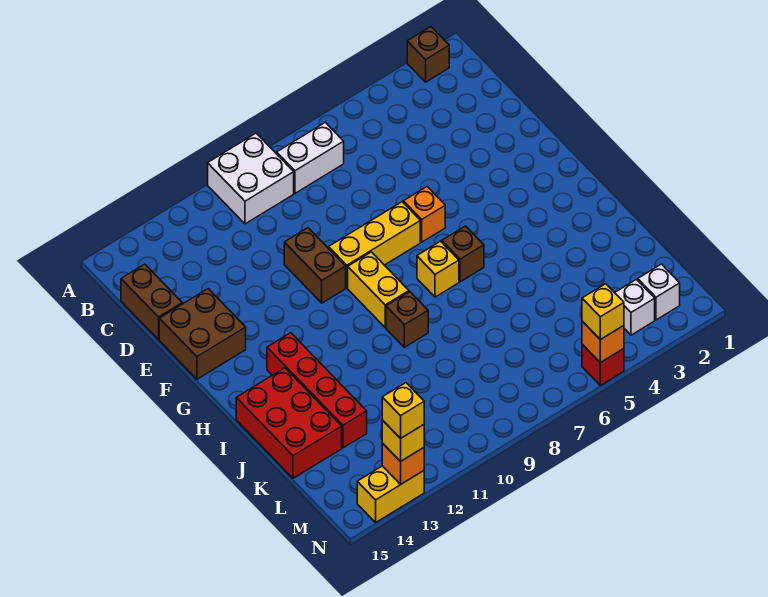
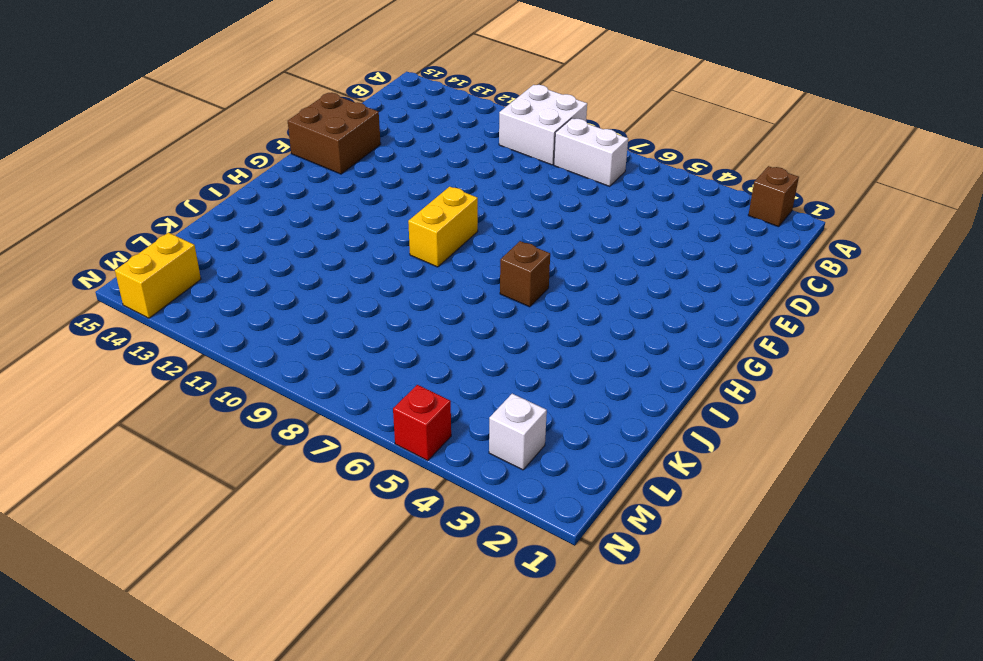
yellow brick M14:N14 level 1 -> yellow brick N13:N14 level 1
none -> brown brick C15:D15 level 1
none -> brown brick E10:F10 level 1
none -> orange brick F6 level 1

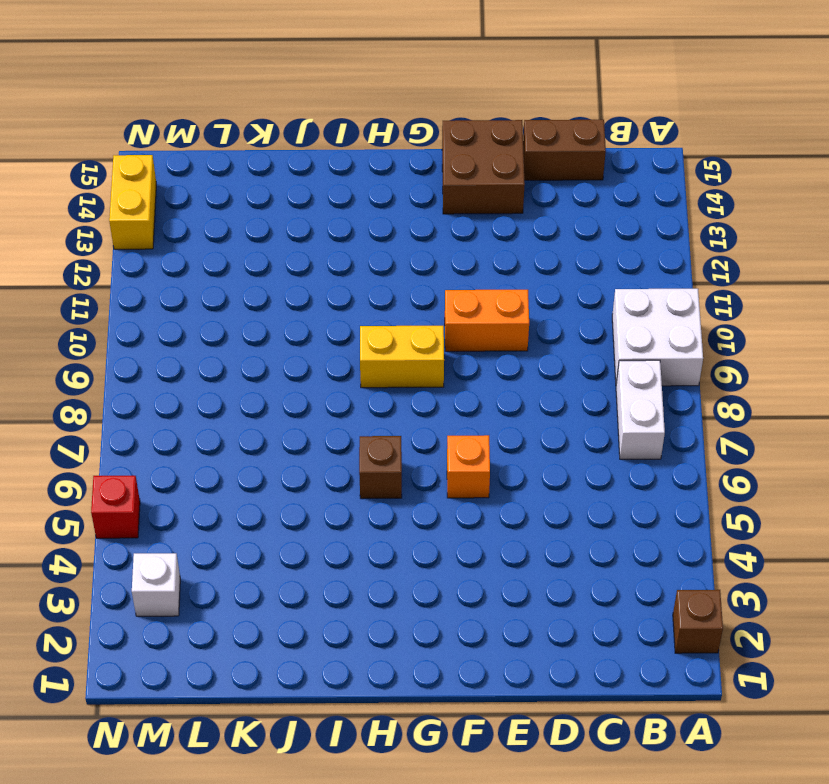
orange brick E10:F10 level 1 -> brown brick E10:F10 level 1
none -> yellow brick F7:F9 level 1
none -> yellow brick H7 level 1
none -> red brick H13:K13 level 1

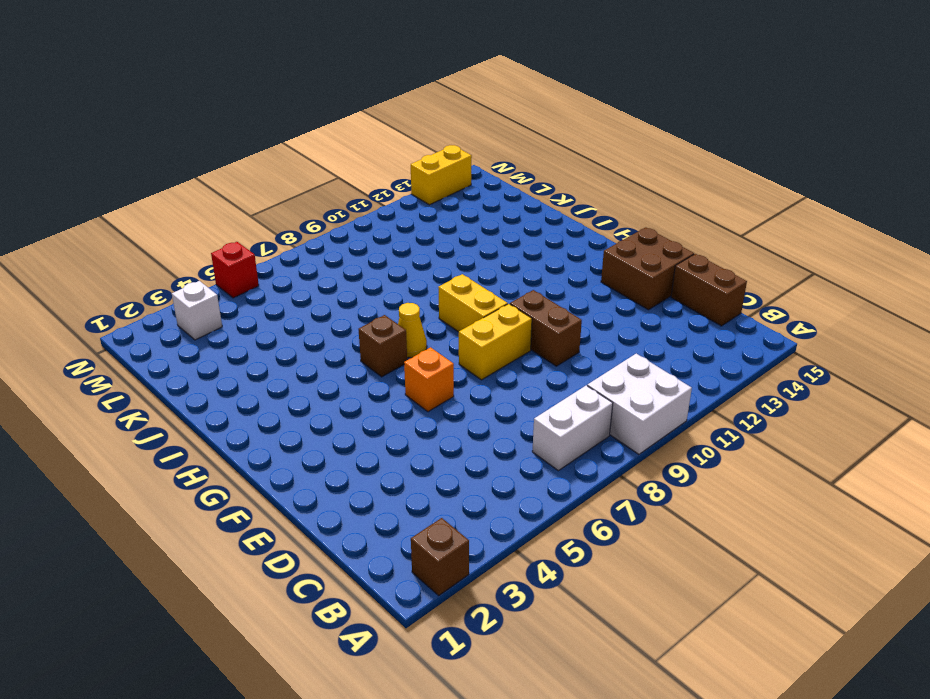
yellow brick F8:F9 level 1 -> yellow brick F7:F9 level 1
yellow cone H7 level 1 -> yellow brick H7 level 1
none -> red brick H13:K13 level 1
none -> brown brick I9 level 1
none -> red brick I14:K15 level 1

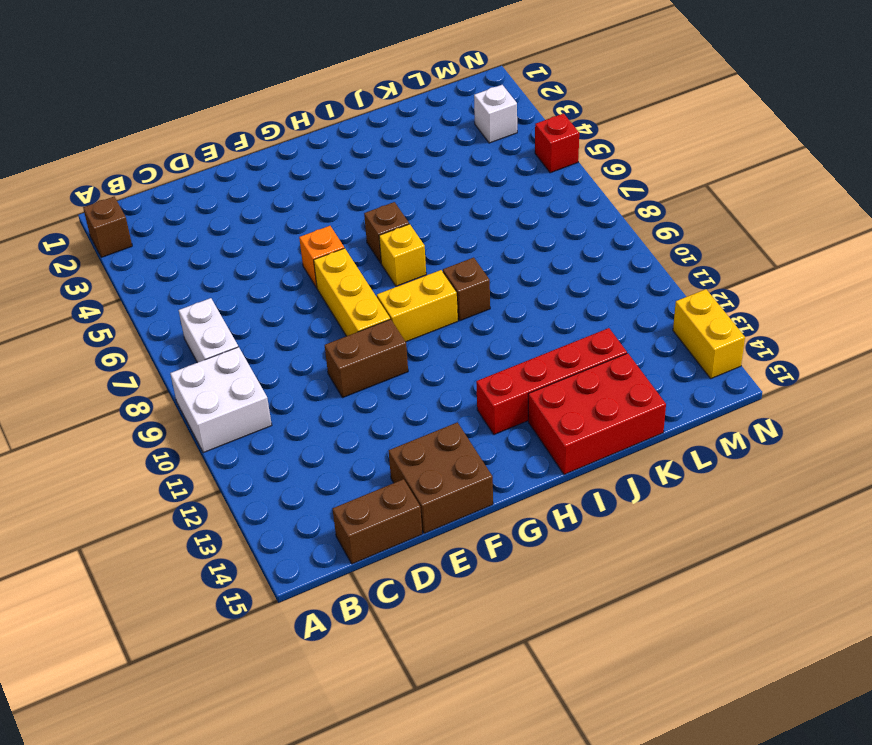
none -> white brick M2 level 1
none -> orange brick N5 level 2
none -> orange brick N13 level 2

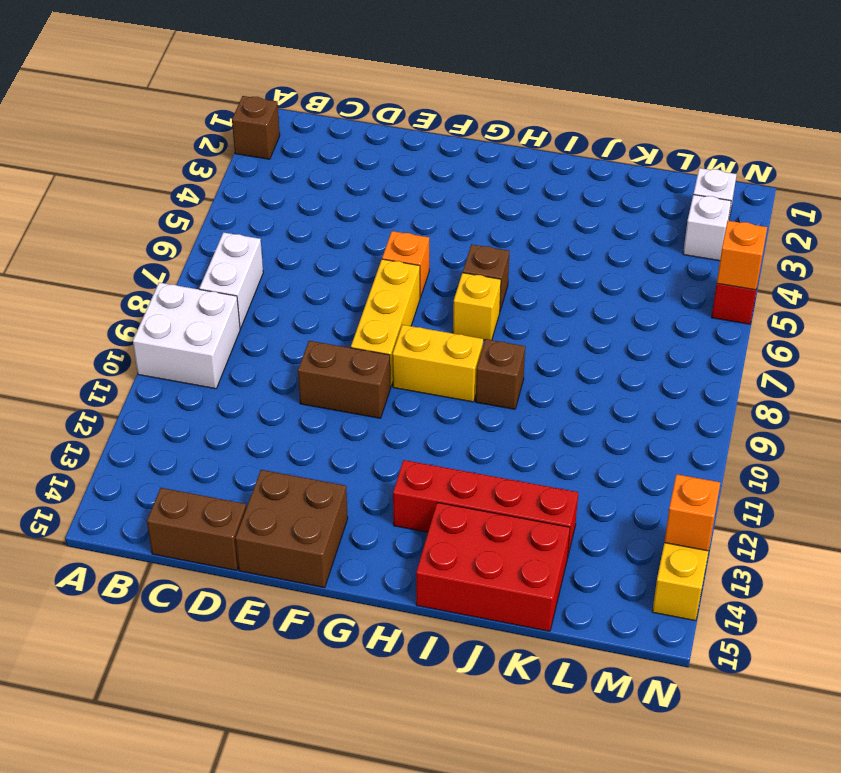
none -> yellow brick N5 level 3
none -> yellow brick N13 level 3
none -> yellow brick N13 level 4

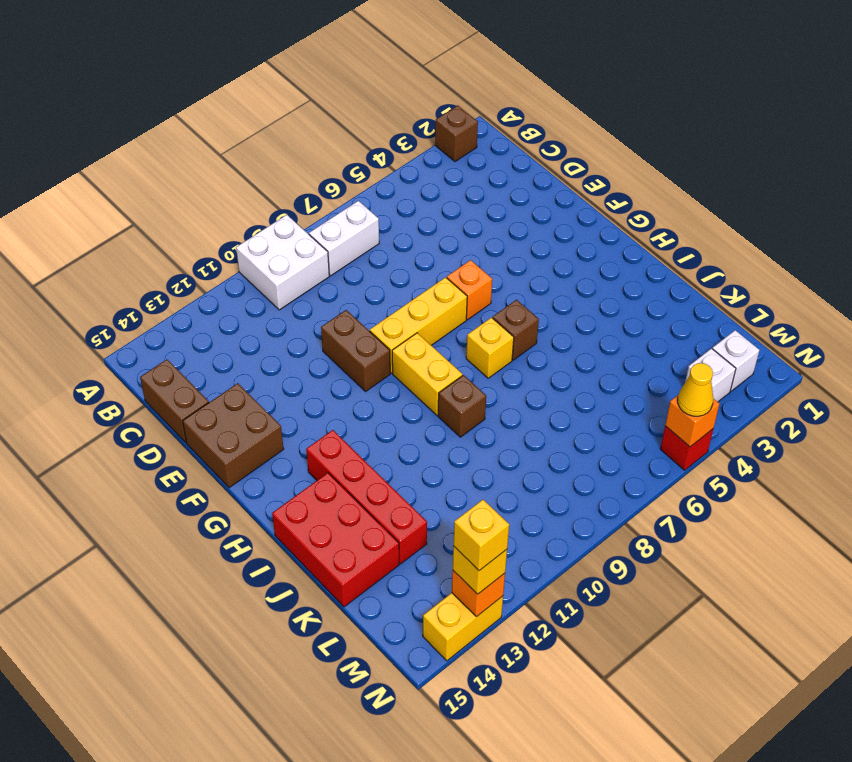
yellow cone N5 level 3 -> yellow brick N5 level 3

